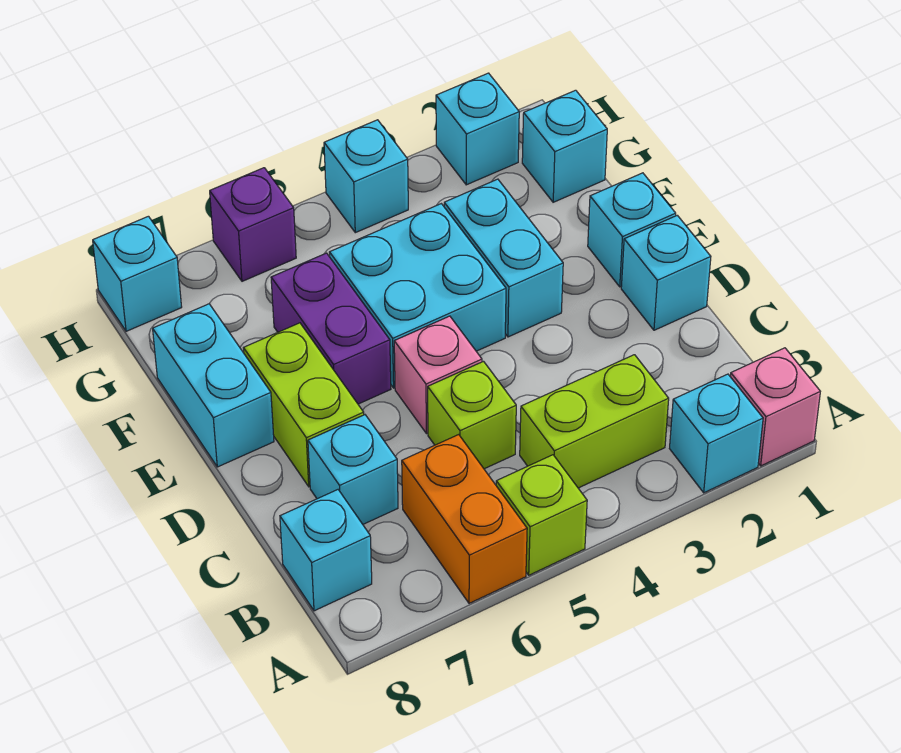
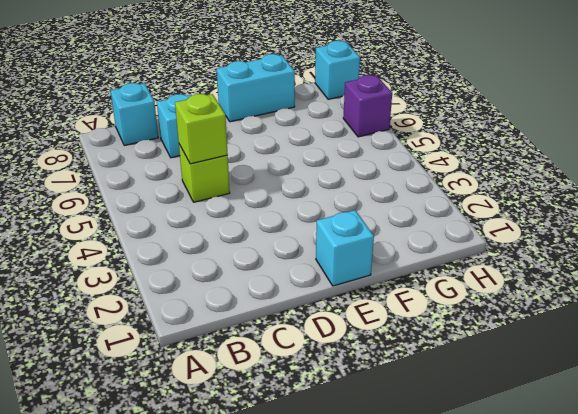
lime brick C5 level 2 -> lime brick A5 level 1
none -> pink brick A1 level 1
none -> cyan brick A2 level 1
none -> orange brick A6:B6 level 1

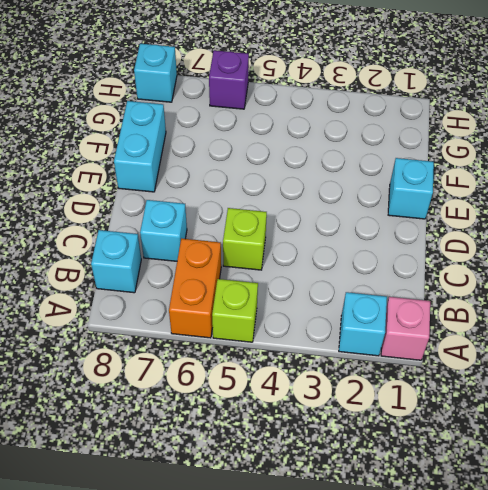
none -> lime brick B3:B4 level 1
none -> cyan brick D1 level 1
none -> pink brick D5 level 1

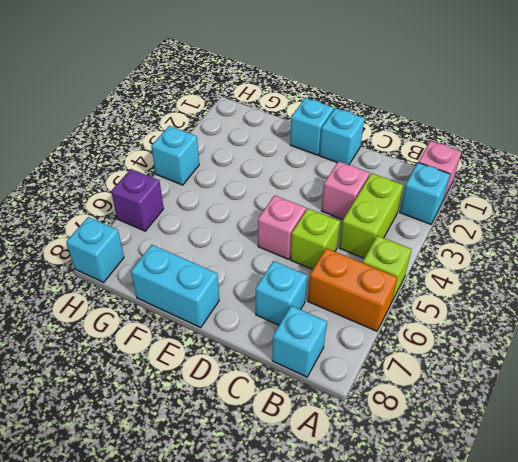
pink brick C3 level 1 -> none
none -> lime brick D7:E7 level 1
none -> cyan brick E3:F3 level 1
none -> cyan brick E4:F5 level 1

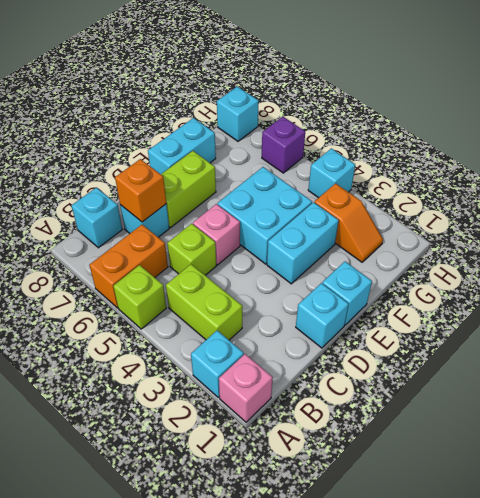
orange brick C7 level 2 -> none
orange slope G2:G3 level 1 top 3 -> none
none -> purple brick E6:F6 level 1
none -> cyan brick G1 level 1
none -> cyan brick H2 level 1

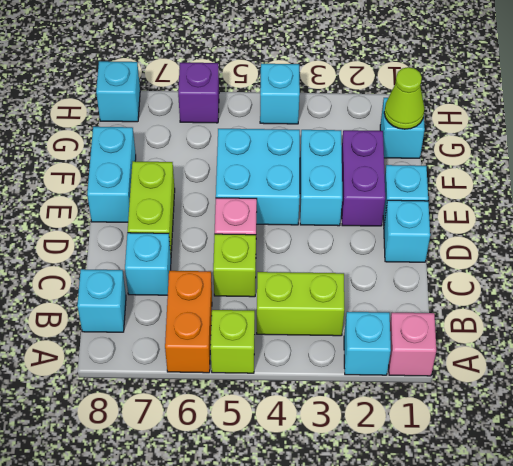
purple brick E2:F2 level 1 -> purple brick E6:F6 level 1
lime cone G1 level 2 -> none
none -> cyan brick H2 level 1

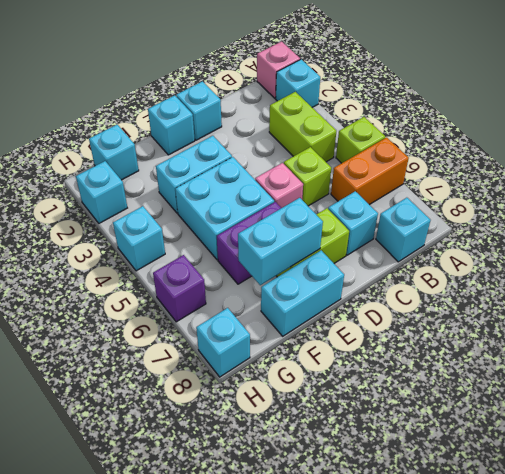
cyan brick E7:F7 level 2 -> none

